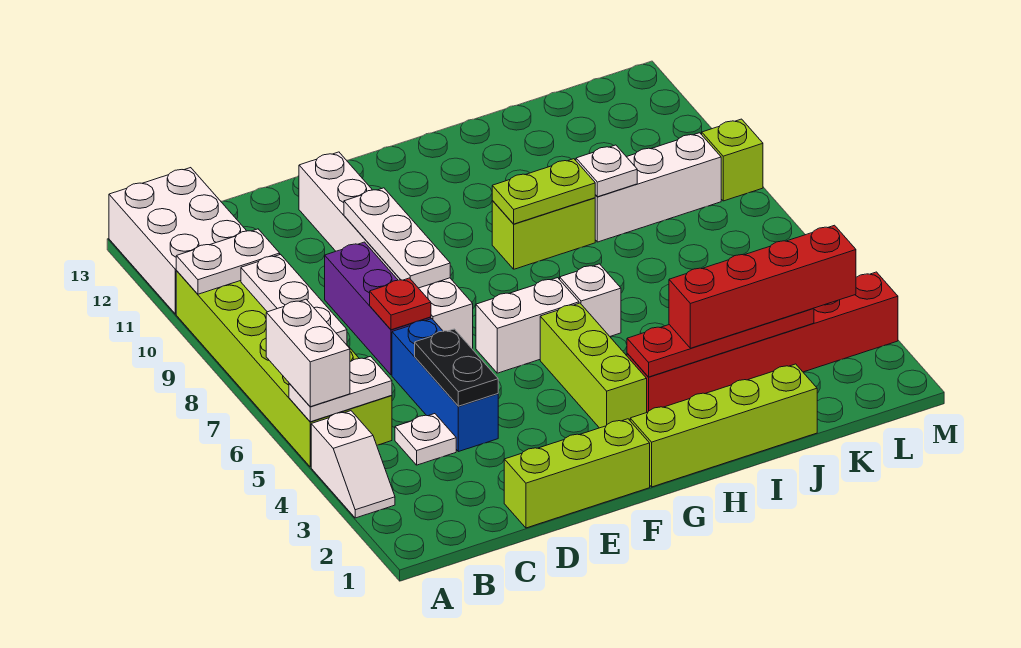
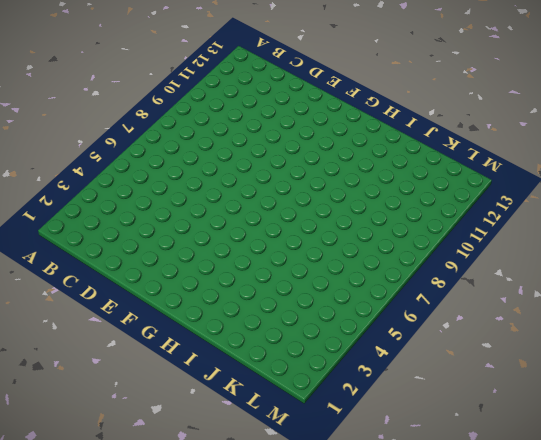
none -> white slope A3:A4 level 1 top 4
none -> lime brick A5:B10 level 1
none -> white brick A11:B13 level 1

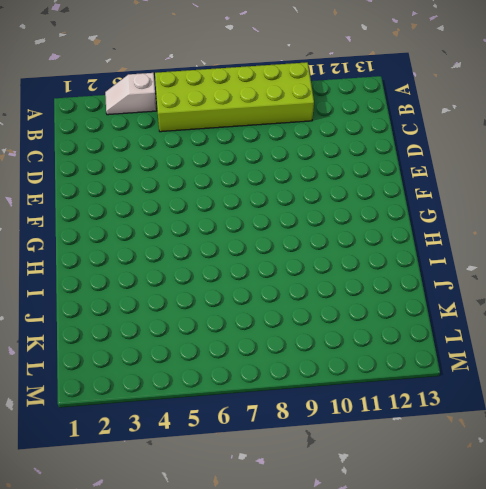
none -> white brick A11:B13 level 1
none -> white plate C4 level 1
none -> lime brick D1:F1 level 1

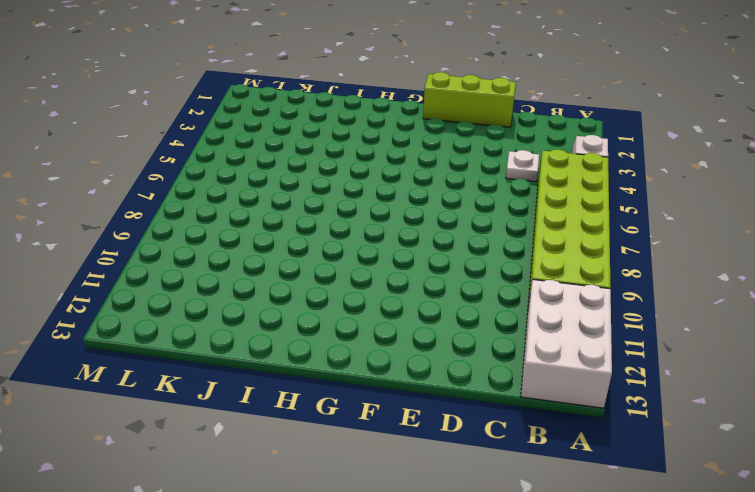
none -> blue brick D4:D6 level 1
none -> purple brick D7:D9 level 1
none -> white brick E7:E12 level 1

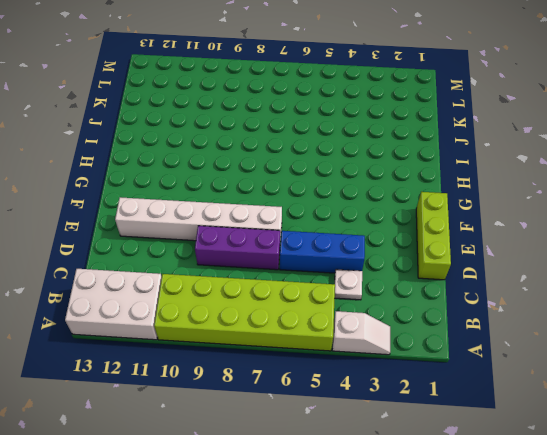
none -> white brick F6:G6 level 1
none -> lime brick G1:J1 level 1
none -> lime brick G3:G5 level 1

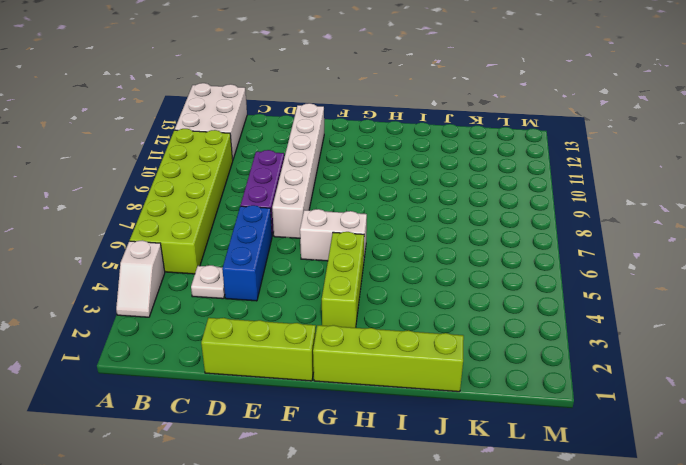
none -> red brick H3:M3 level 1
none -> white brick H6 level 1
none -> lime brick H9:I9 level 1

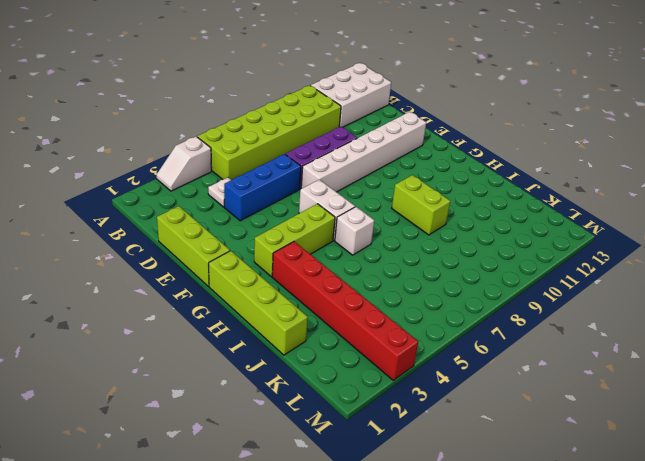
none -> white brick J9:L9 level 1
none -> lime brick M9 level 1
none -> white plate A5:B5 level 2

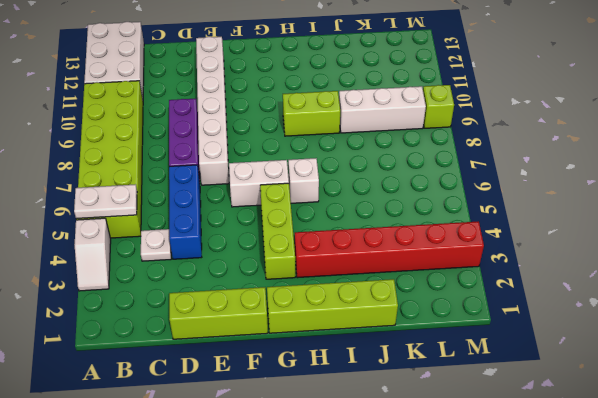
none -> white plate A10:B10 level 2
none -> white plate B7:B9 level 2
none -> black plate D4:D5 level 2

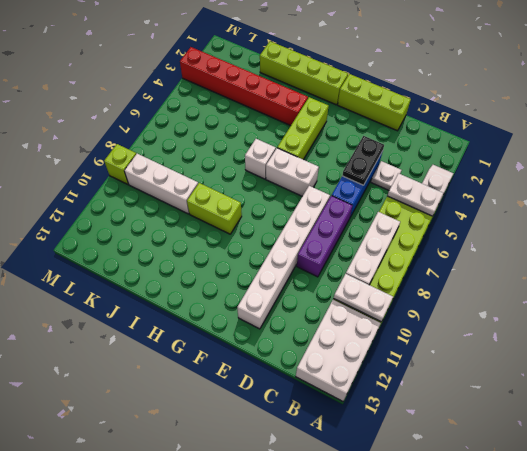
none -> red plate D7 level 2
none -> white plate E8:E10 level 2
none -> red plate H3:K3 level 2

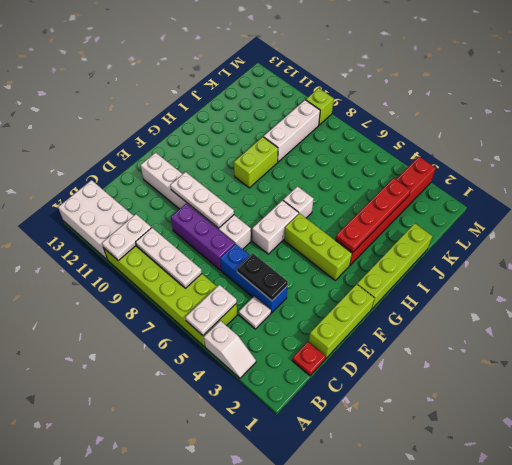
red plate C1 level 1 -> red plate D7 level 2
none -> lime plate H9:I9 level 2
none -> white plate J9 level 2
none -> white brick A5:A6 level 3

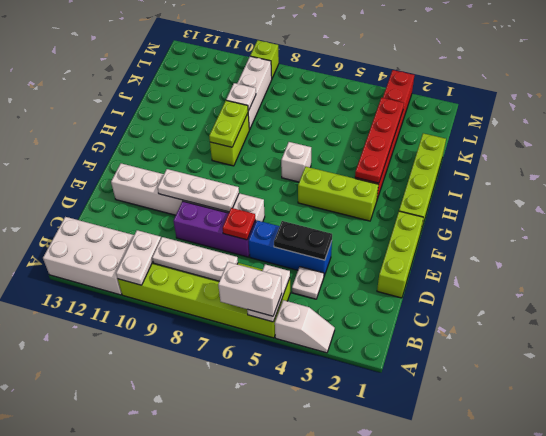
none -> white brick F6:G6 level 1
none -> red brick I3:L3 level 3

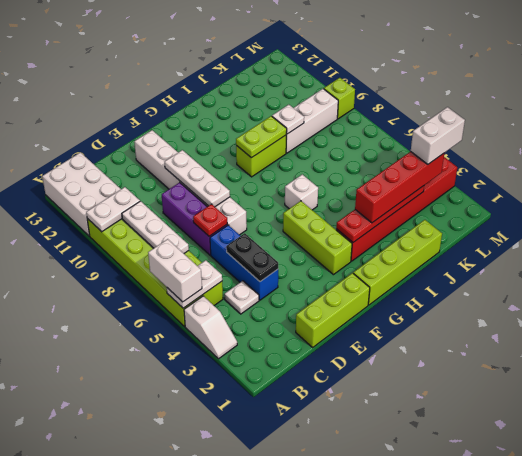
white brick L3:M3 level 4 -> white brick F6:G6 level 1

